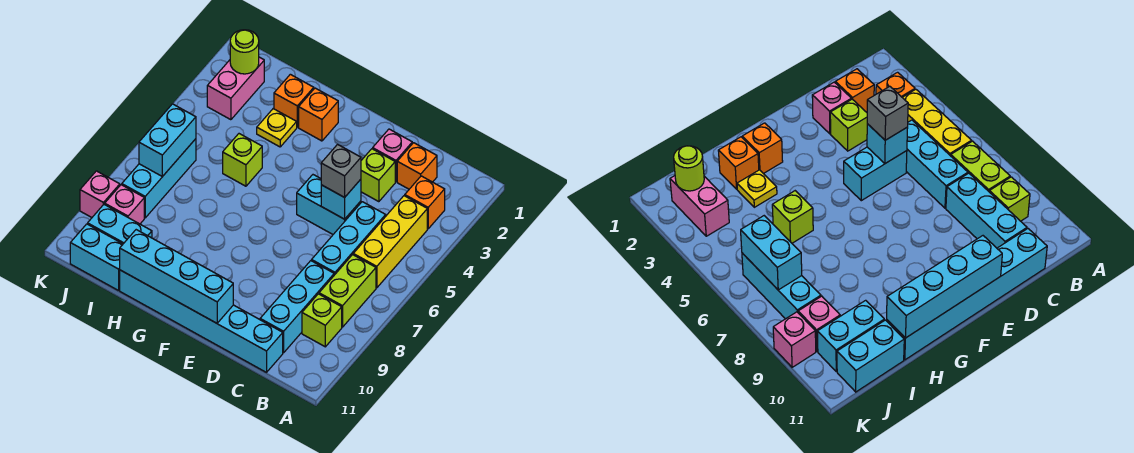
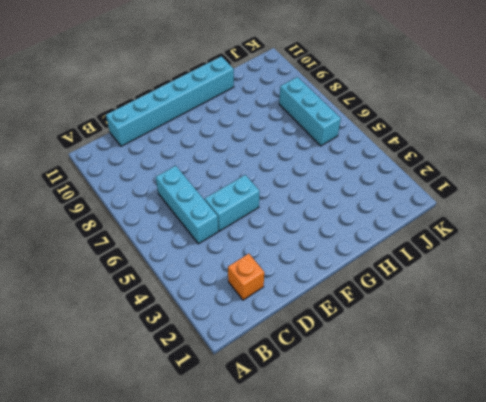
none -> orange brick B3 level 1
none -> yellow brick B4:B6 level 1
none -> lime brick B7:B8 level 1

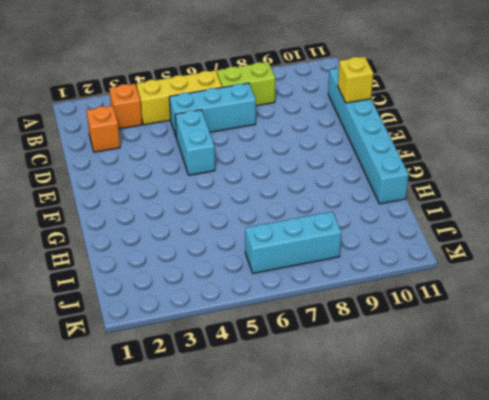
yellow brick D11 level 2 -> none
none -> lime brick B9 level 1
none -> cyan brick C8:C10 level 1
none -> pink brick D2 level 1

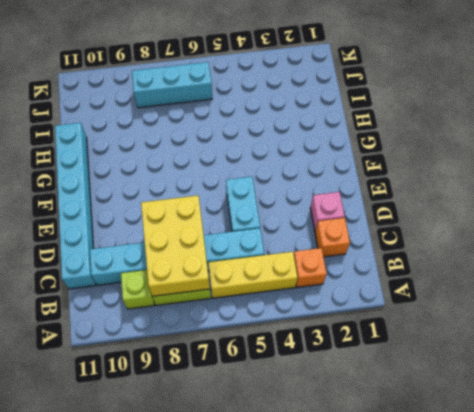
yellow brick B7:D8 level 2 -> none
none -> lime brick D3 level 1
none -> orange brick G2 level 1
none -> orange brick H2 level 1

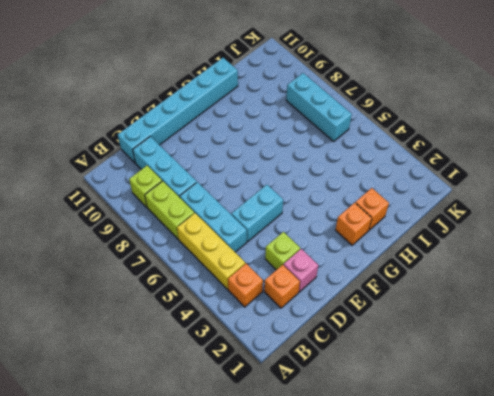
none -> yellow plate H3 level 1
none -> lime brick H5 level 1
none -> cyan brick I10:J10 level 1

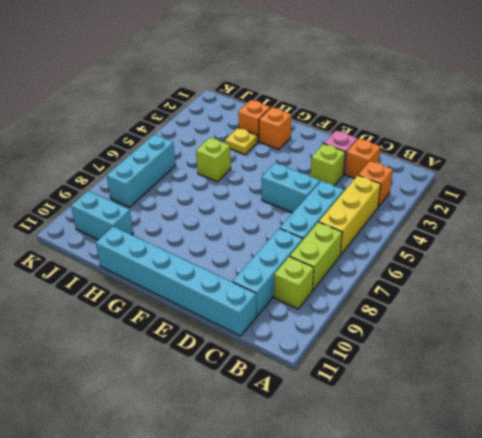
none -> cyan brick I11:J11 level 1
none -> pink brick J2:J3 level 1
none -> pink brick J9 level 1

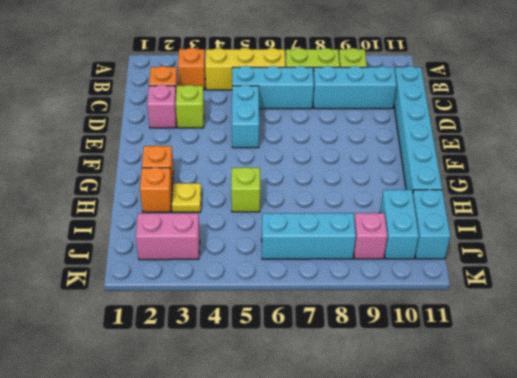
none -> pink brick K9 level 1
none -> cyan brick D5 level 2
none -> cyan brick E11:H11 level 2

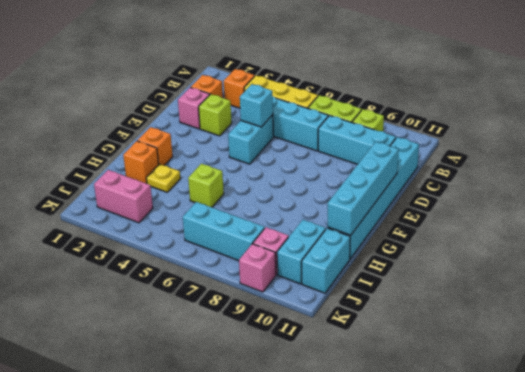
none -> lime round brick J2 level 2
none -> cyan brick J6:J7 level 2
none -> grey brick D5 level 3

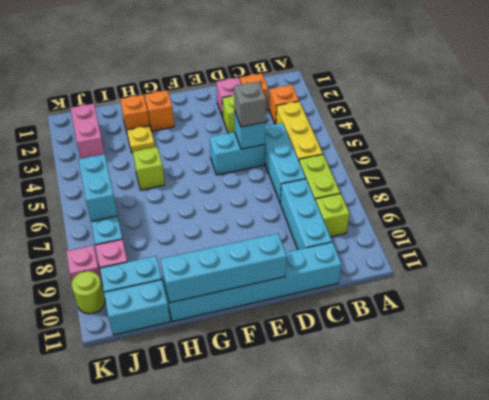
lime round brick K10 level 1 -> lime round brick J2 level 2

